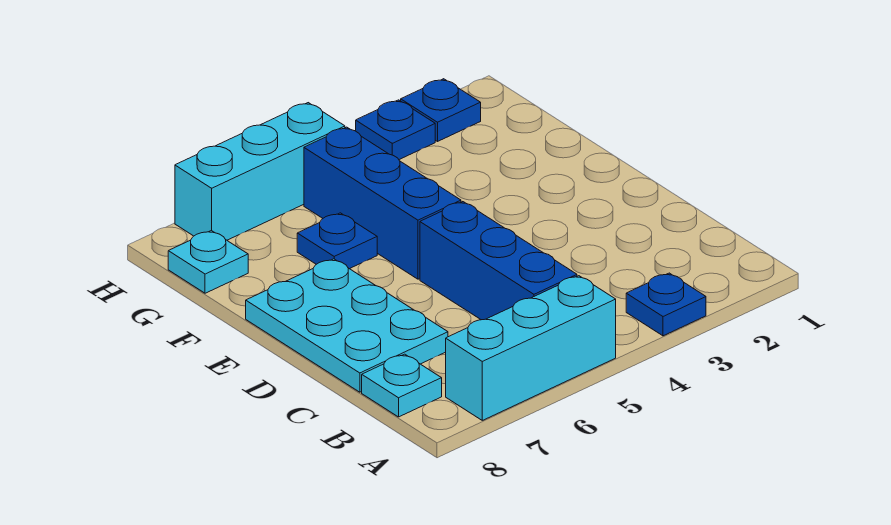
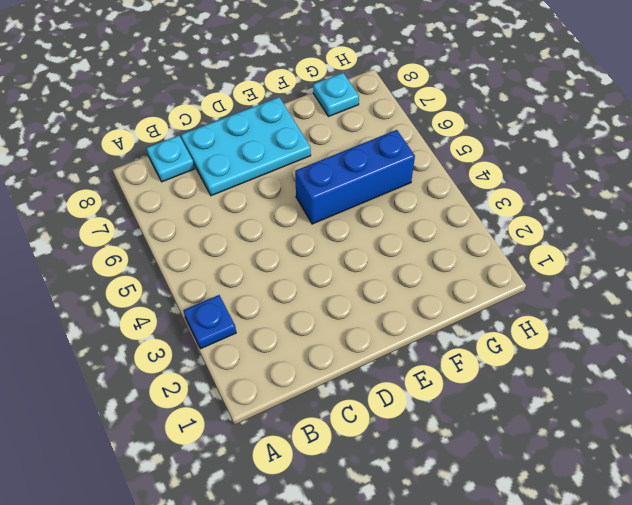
none -> cyan brick A5:A7 level 1
none -> blue brick B5:D5 level 1

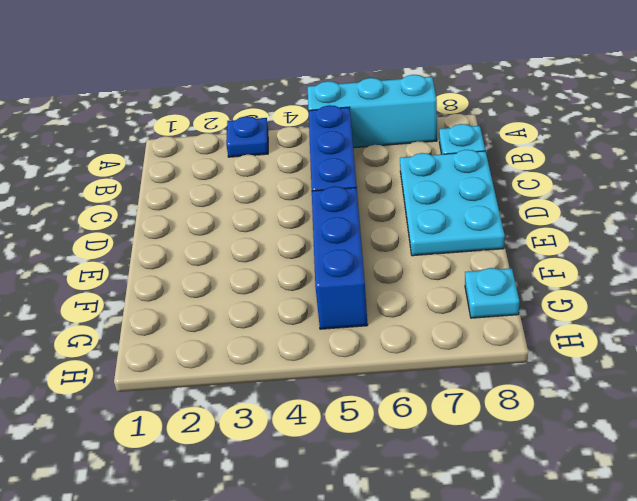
none -> blue plate F6 level 1
none -> blue plate H2 level 1

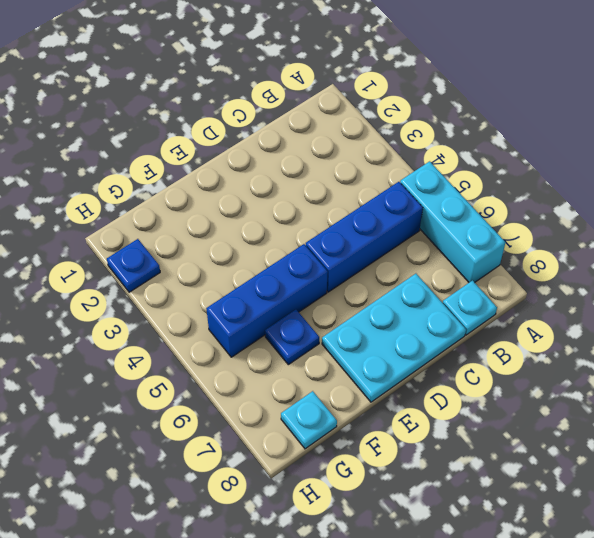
none -> blue plate A3 level 1
none -> blue plate H3 level 1

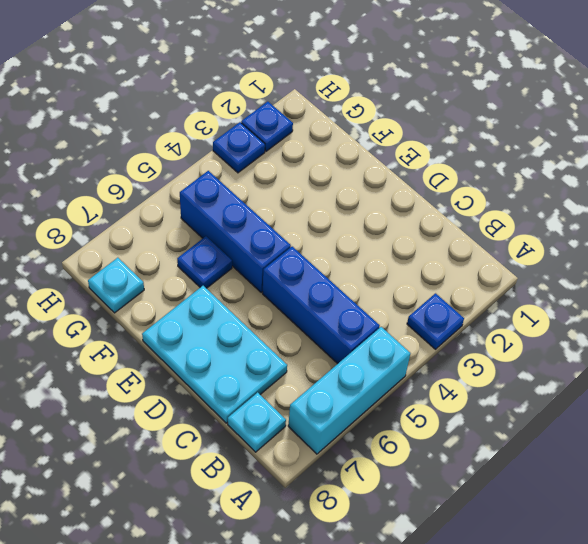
none -> cyan brick H5:H7 level 1

